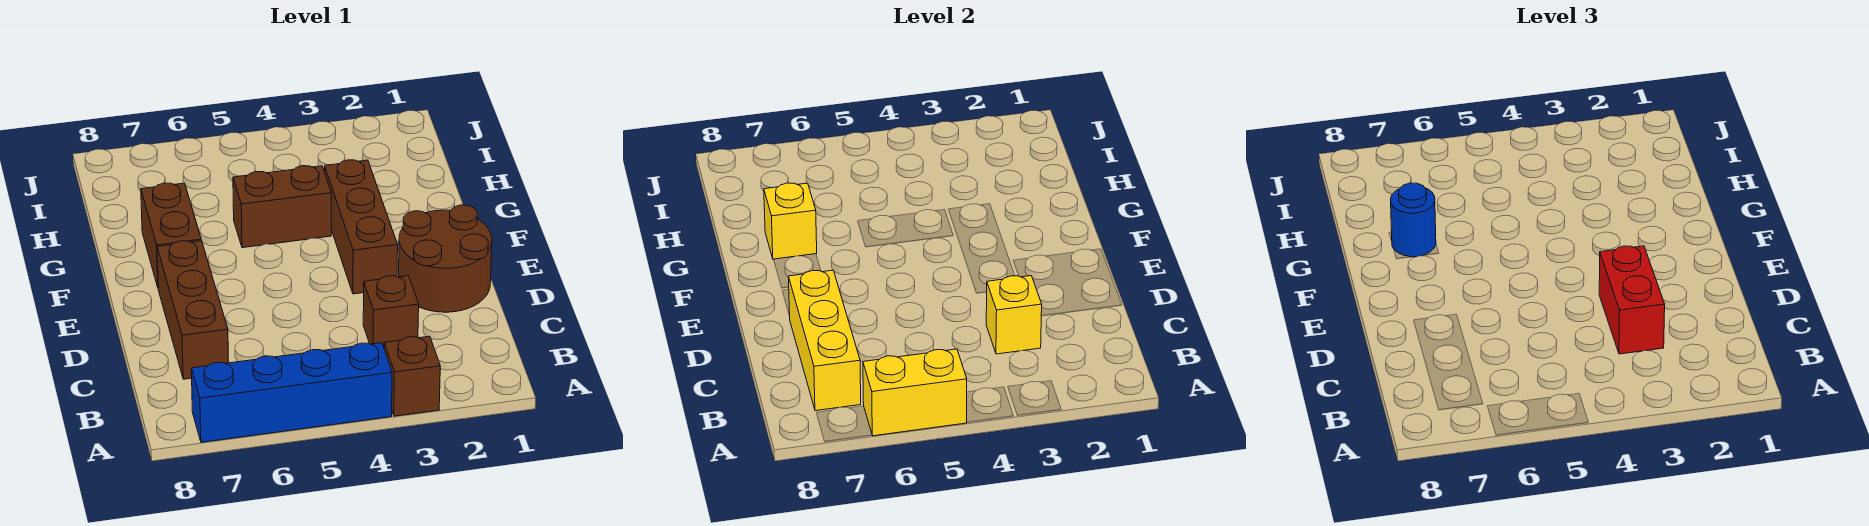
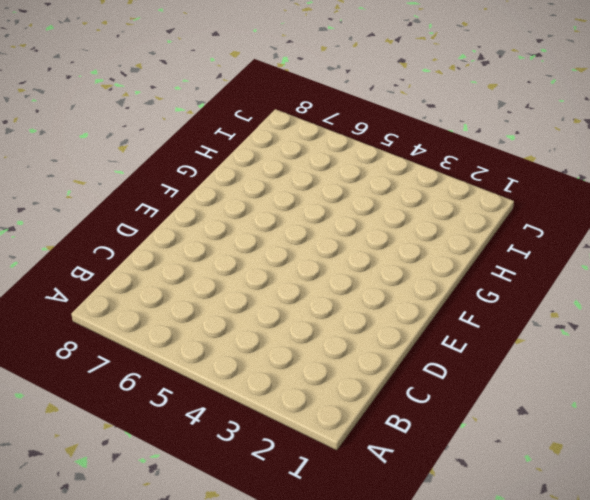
none -> brown brick A3 level 1
none -> blue brick A4:A7 level 1
none -> brown brick C3 level 1

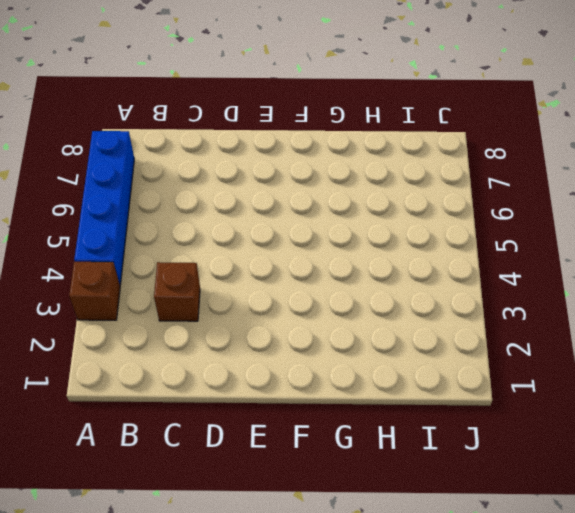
none -> brown brick C7:E7 level 1
none -> brown round brick D1:E2 level 1
none -> brown brick E3:G3 level 1

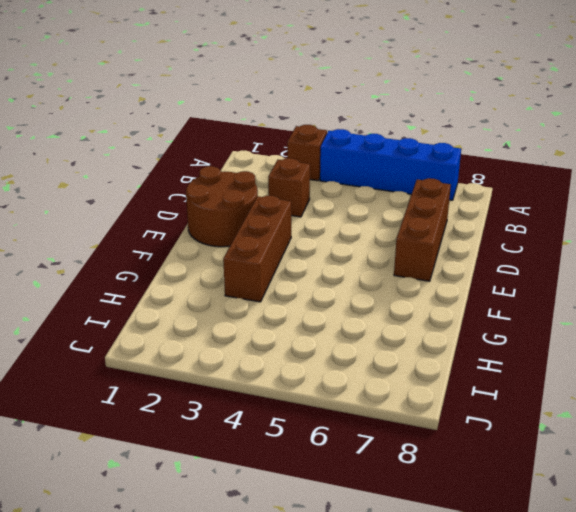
none -> brown brick F7:G7 level 1
none -> brown brick G4:G5 level 1
none -> yellow brick A5:A6 level 2

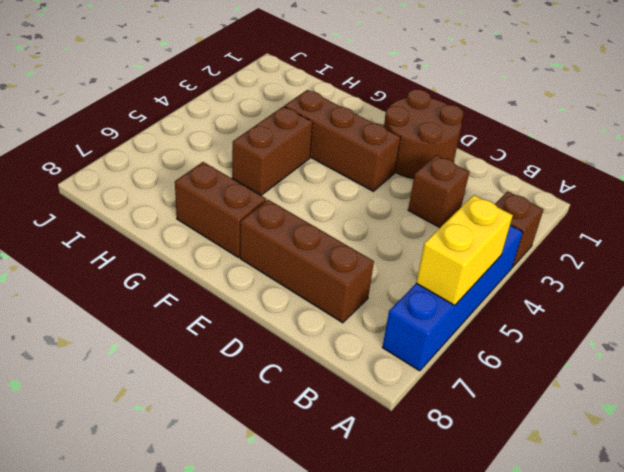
none -> yellow brick B7:D7 level 2
none -> yellow brick C3 level 2
none -> yellow brick G7 level 2

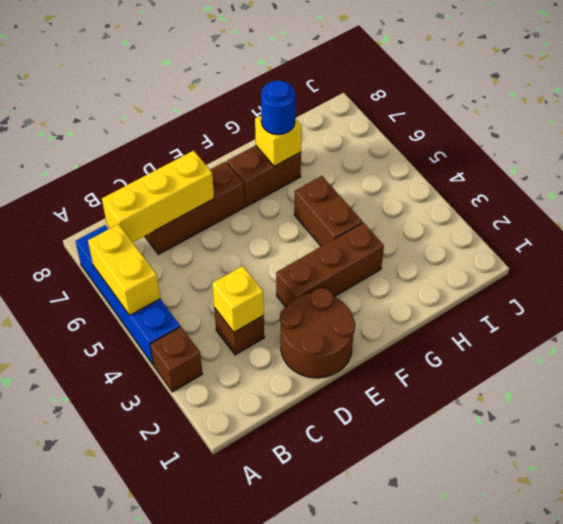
none -> red brick C3:D3 level 3

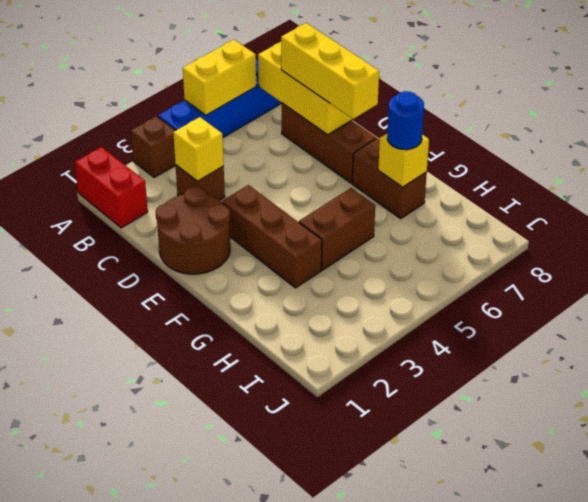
red brick A1:B1 level 1 -> red brick C3:D3 level 3
yellow brick C7:E7 level 3 -> none

